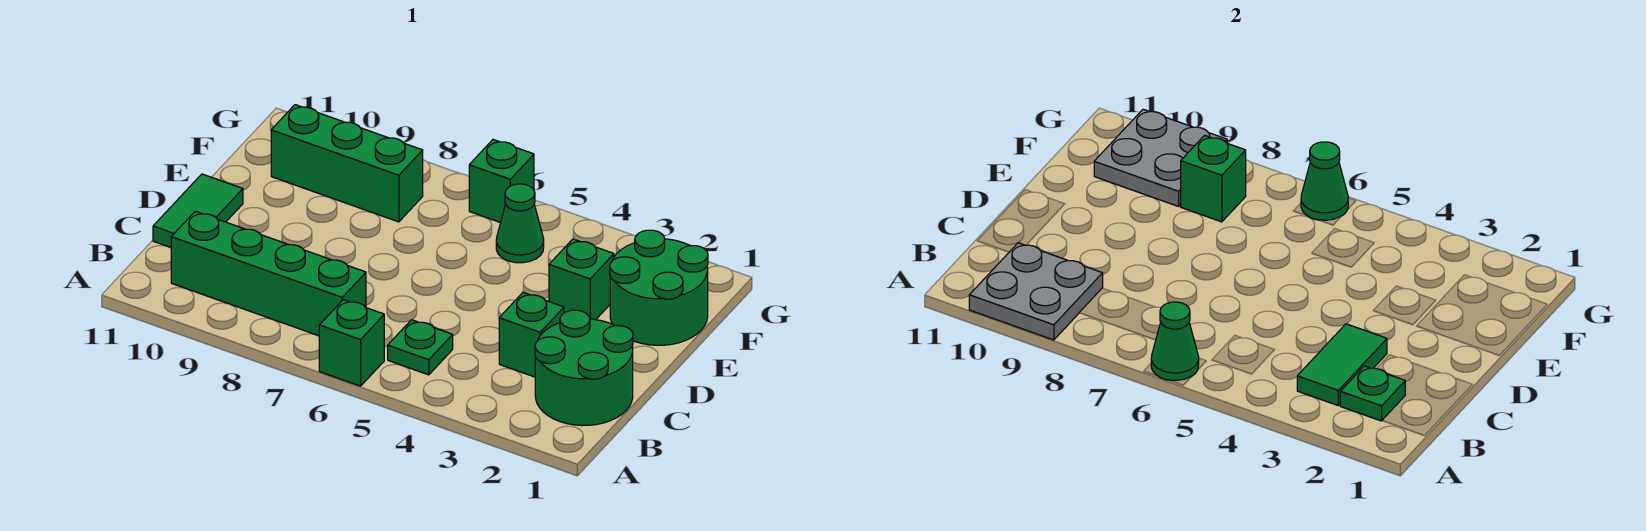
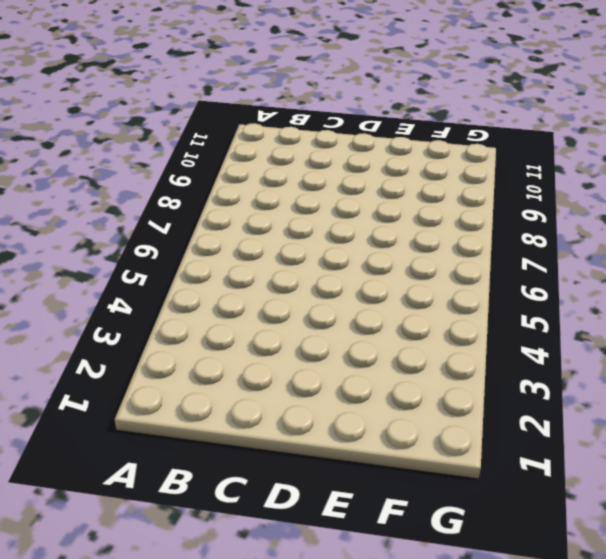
none -> green brick A6 level 1
none -> green round brick B1:C2 level 1
none -> green plate B5 level 1

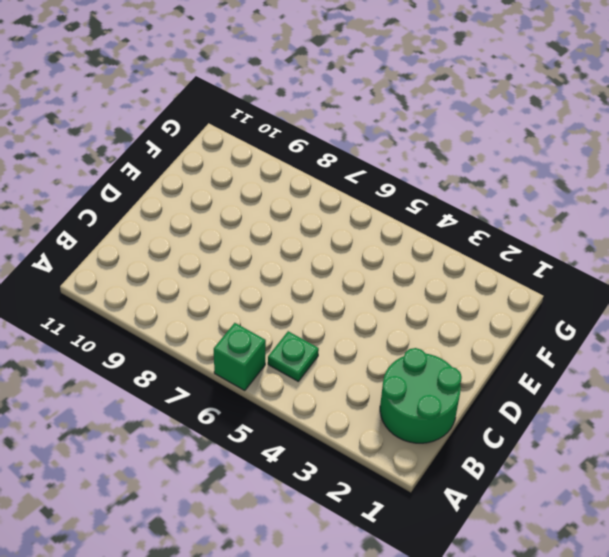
none -> green brick B7:B10 level 1
none -> green brick C3 level 1
none -> green tile C11:D11 level 1

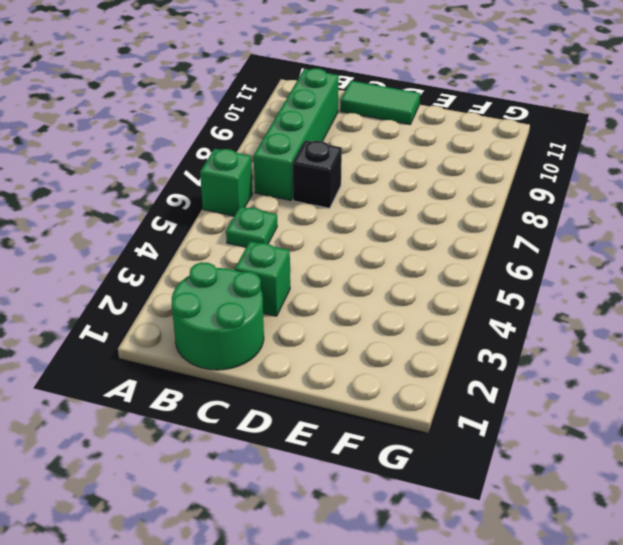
black brick C7 level 1 -> none
none -> green round brick E1:F2 level 1
none -> green brick E3 level 1
none -> green cone F5 level 1

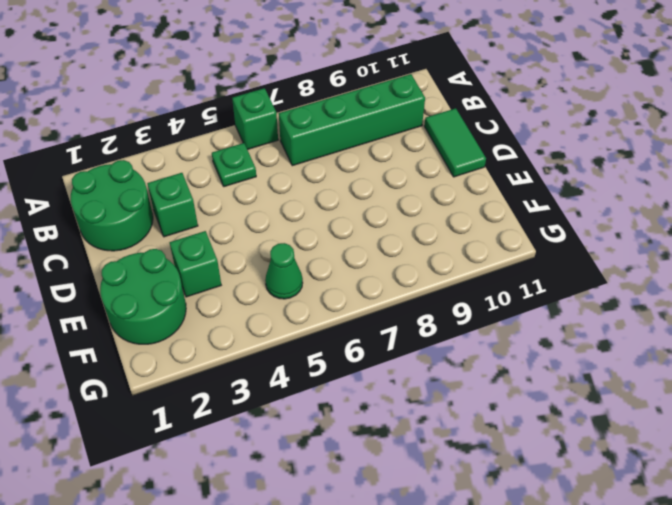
none -> green brick F8:F10 level 1
none -> green brick G6 level 1
none -> green cone A6 level 2

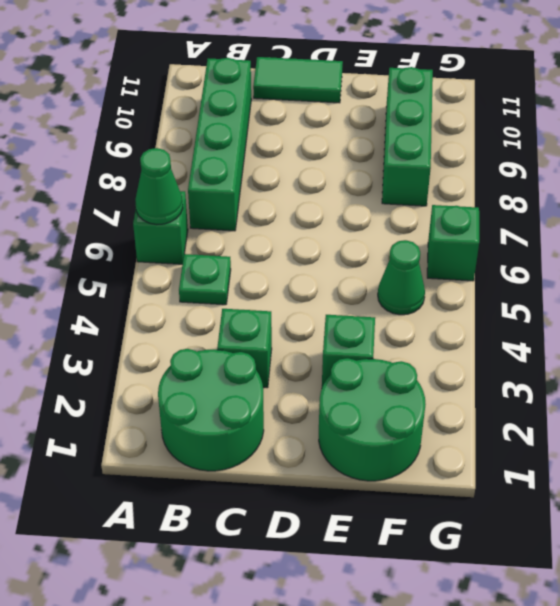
none -> grey plate A9:B10 level 2
none -> green plate B2 level 2
none -> green tile B3:C3 level 2

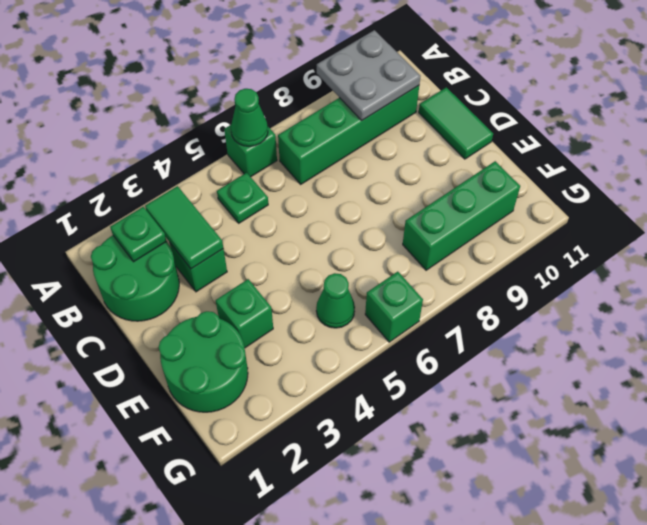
none -> green brick F8 level 2
none -> grey plate F9:G10 level 2
none -> green cone G6 level 2

